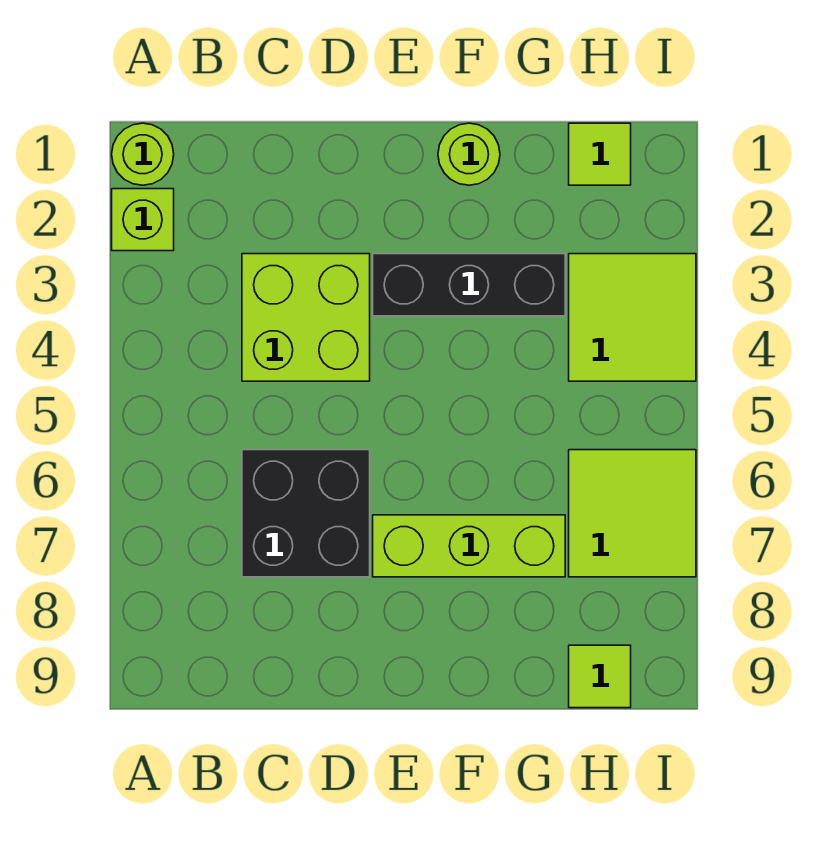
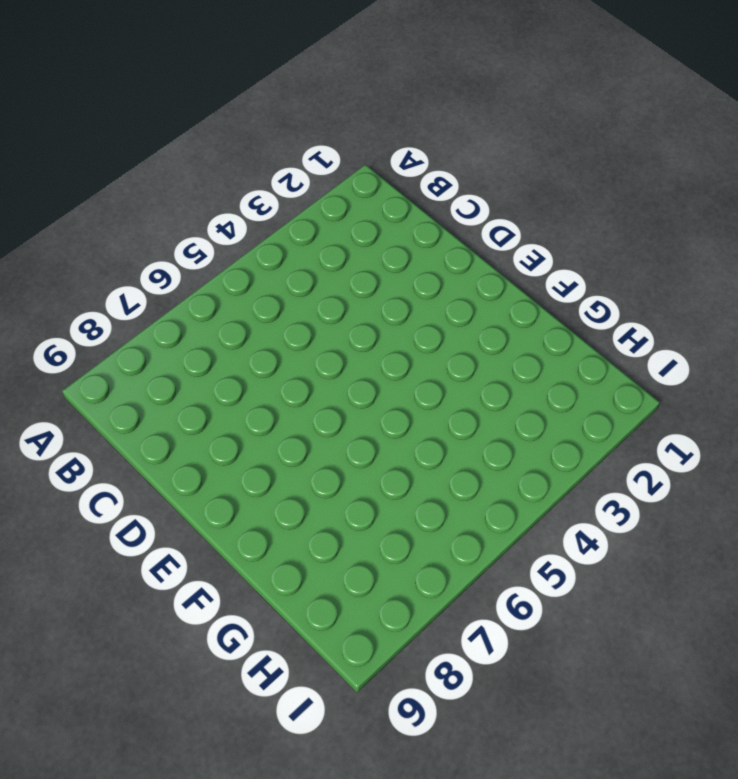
none -> lime round brick A1 level 1
none -> lime brick A2 level 1

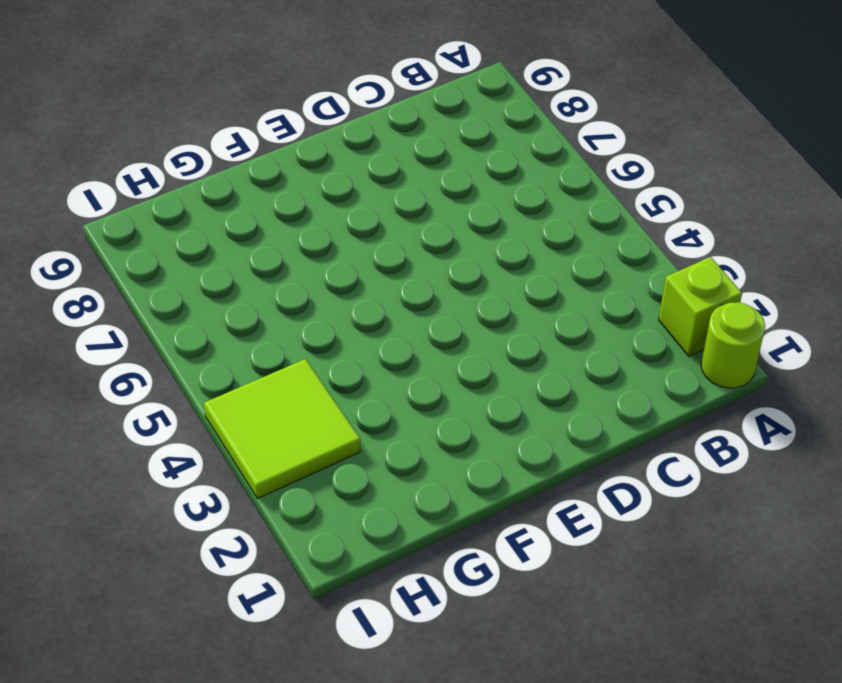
none -> lime brick C3:D4 level 1
none -> black brick C6:D7 level 1

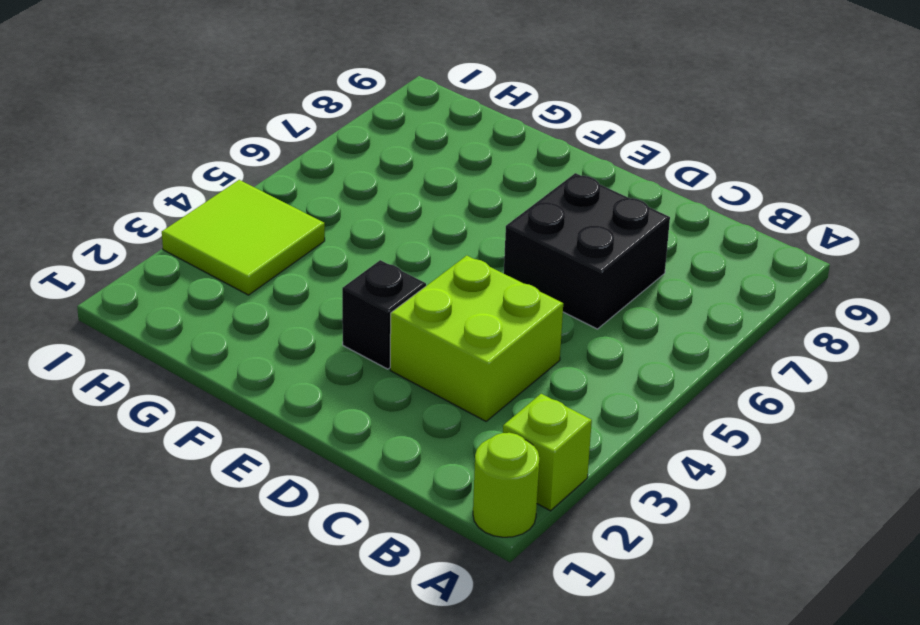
black brick E3 level 1 -> black brick E3:G3 level 1
none -> lime brick E7:G7 level 1
none -> lime round brick F1 level 1

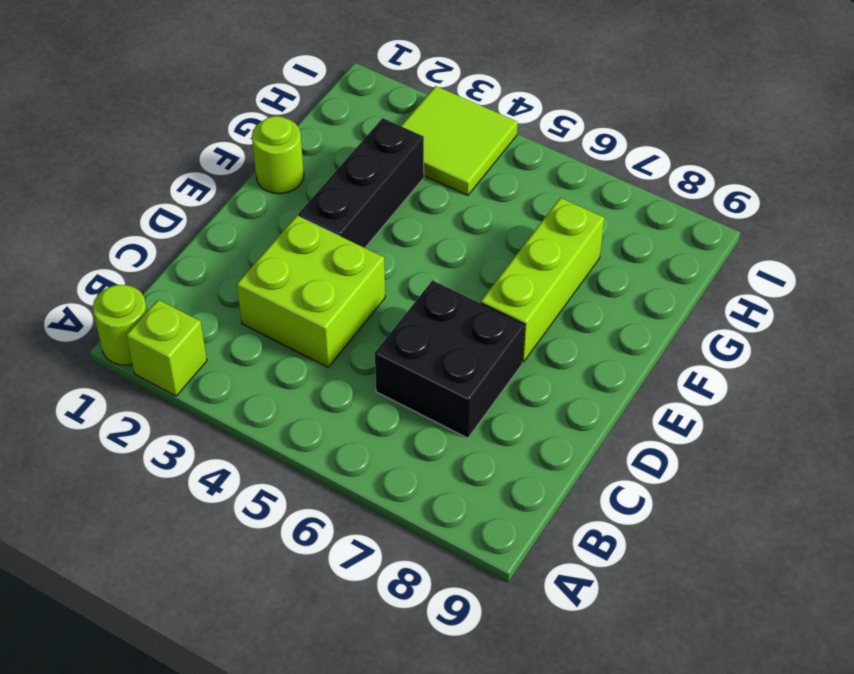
none -> lime tile H1 level 1
none -> lime tile H6:I7 level 1

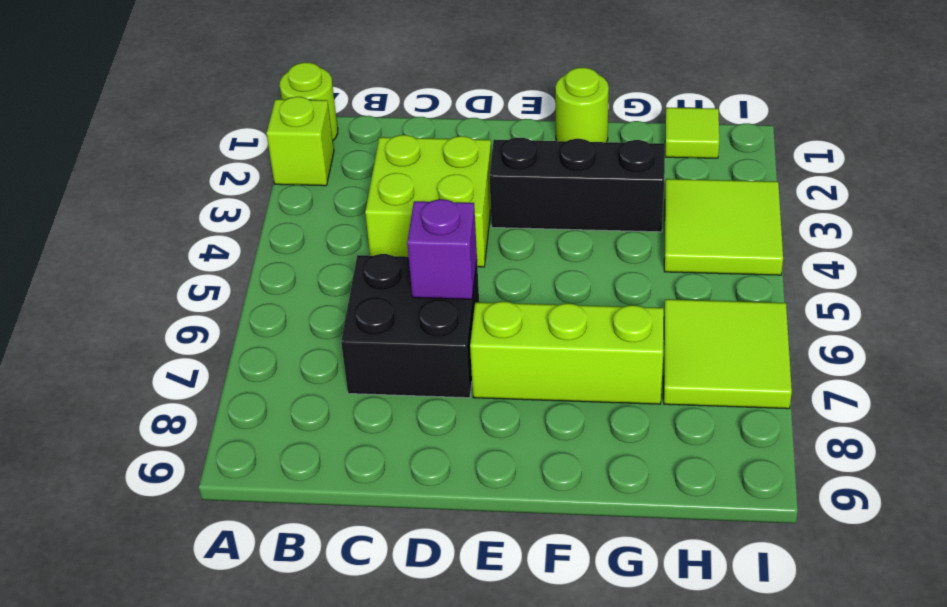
purple brick D6 level 2 -> none
none -> lime tile H9 level 1

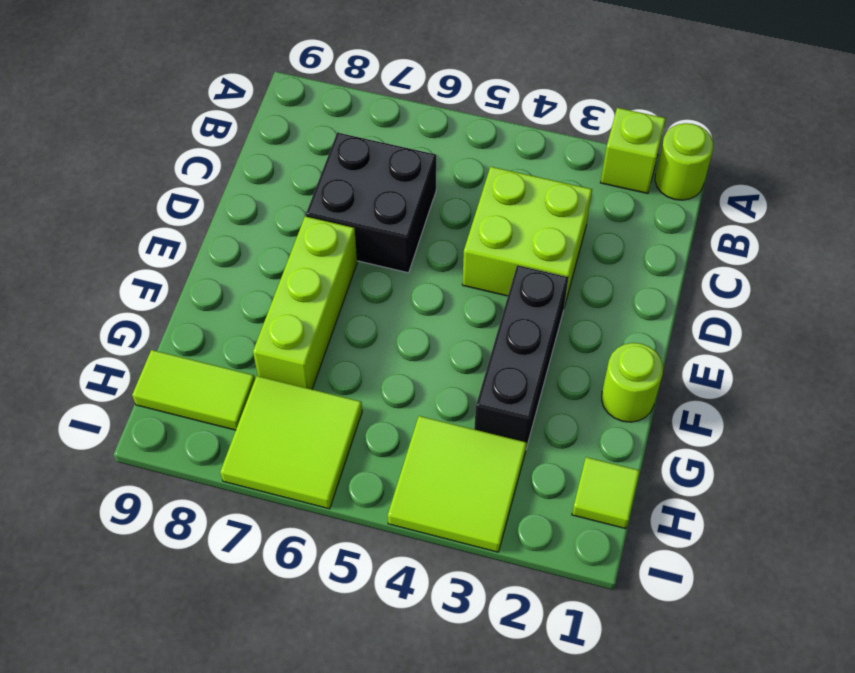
lime tile H8:H9 level 1 -> lime tile H9 level 1

